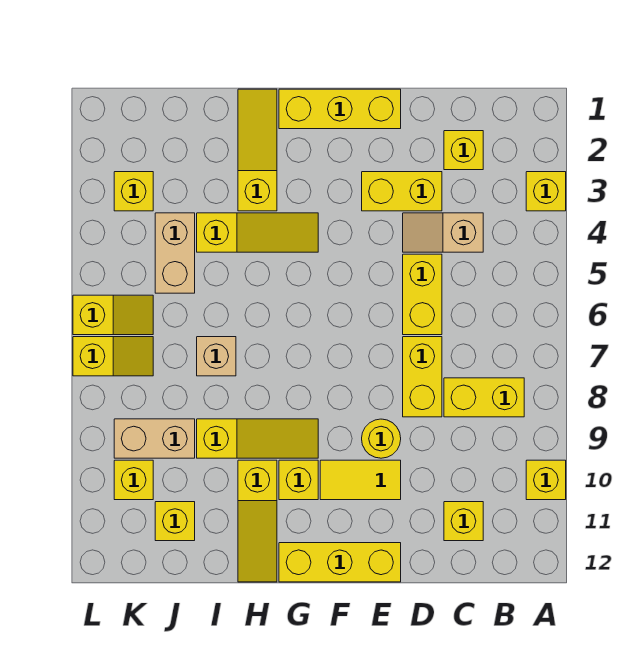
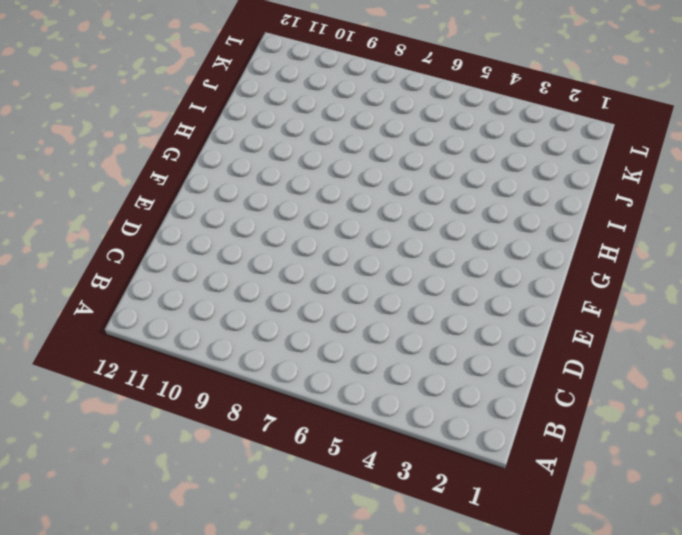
none -> yellow brick A3 level 1
none -> yellow brick A10 level 1
none -> yellow brick B8:C8 level 1

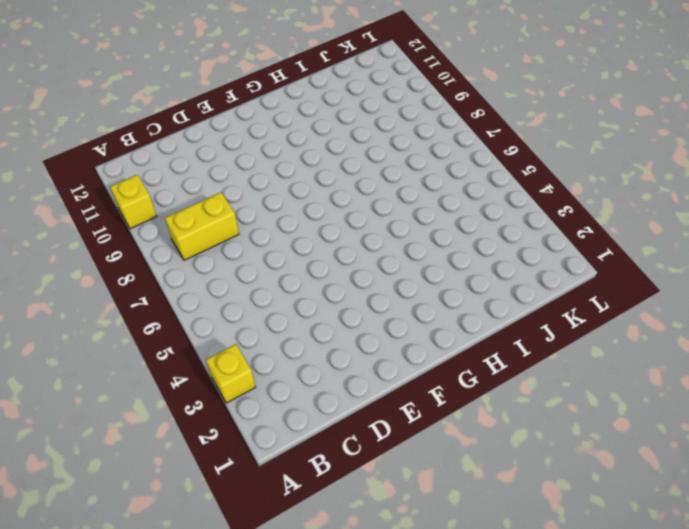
none -> yellow brick C2 level 1
none -> tan slope C4:D4 level 1 top C
none -> yellow brick C11 level 1

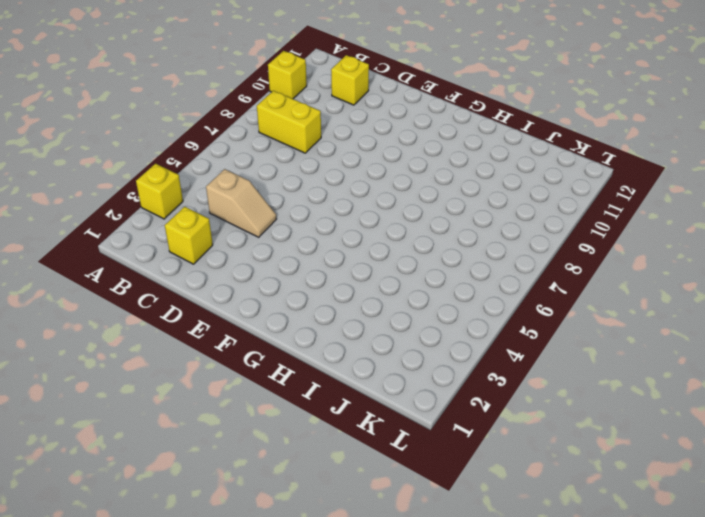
none -> yellow brick D3:E3 level 1
none -> yellow brick D5:D6 level 1
none -> yellow brick D7:D8 level 1

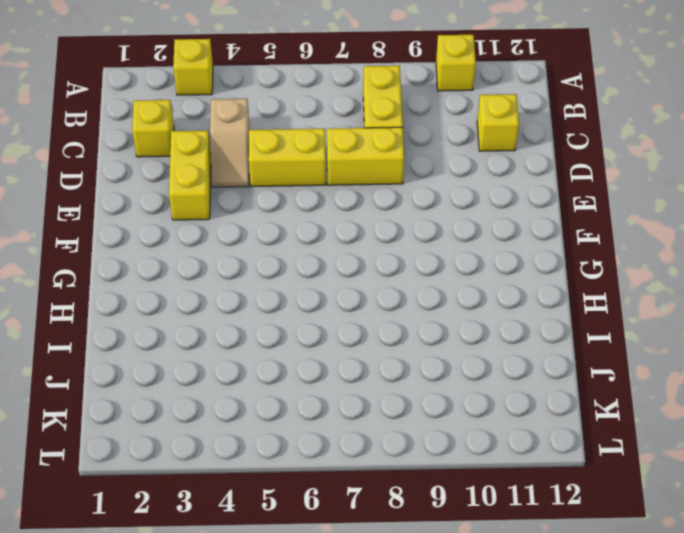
none -> yellow brick E1:G1 level 1
none -> yellow round brick E9 level 1
none -> yellow tile E10:F10 level 1

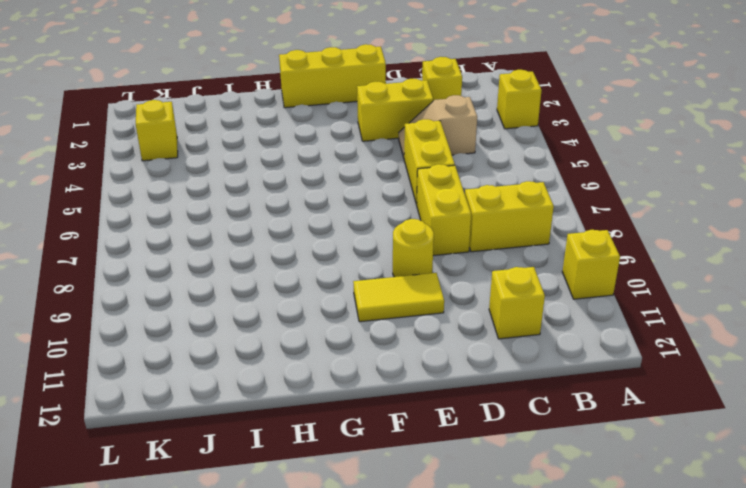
none -> yellow brick E12:G12 level 1
none -> yellow slope G4:I4 level 1 top I
none -> yellow slope G9:I9 level 1 top I

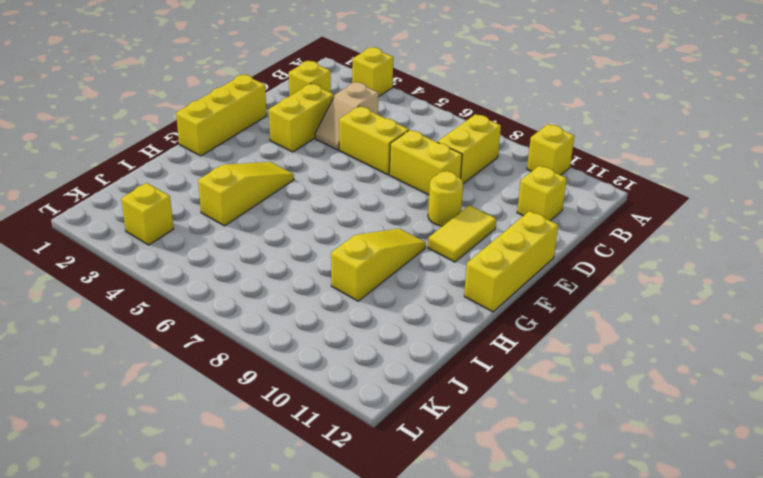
none -> yellow brick G10 level 1
none -> yellow slope H1:H3 level 1 top 3
none -> yellow slope H10:H12 level 1 top 10

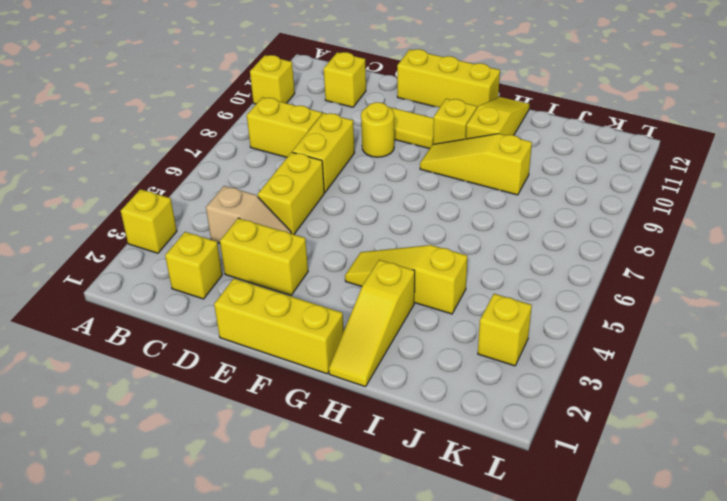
none -> tan brick I7 level 1
none -> tan brick J4:J5 level 1
none -> tan brick J9:K9 level 1

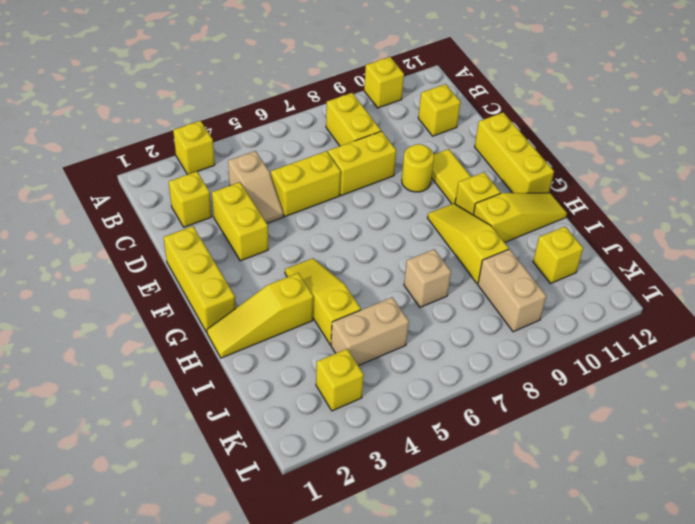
none -> yellow slope K6:L6 level 1 top L
none -> yellow slope K7:L7 level 1 top L
none -> yellow brick K10 level 1

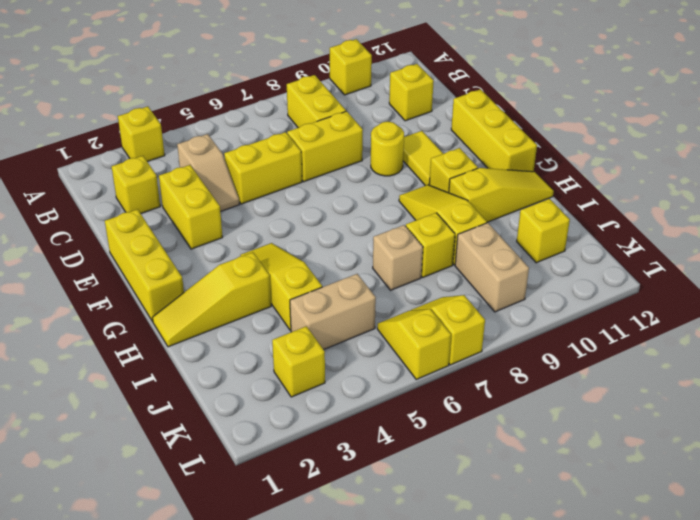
yellow brick I8 level 1 -> yellow brick K10 level 1

